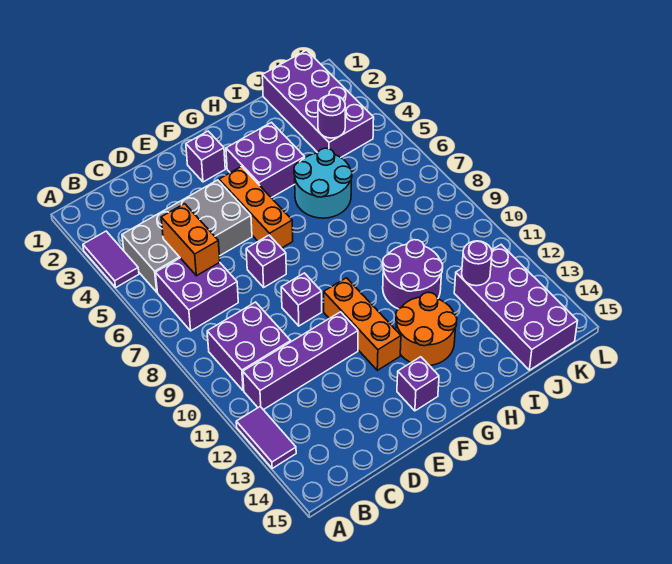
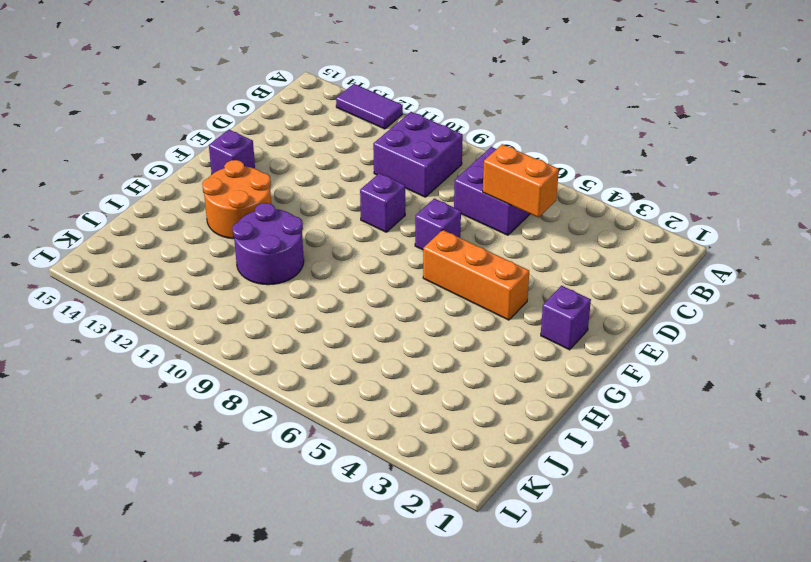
none -> purple tile A3:A4 level 1
none -> grey brick B4:E5 level 1
none -> purple brick B11:E11 level 1

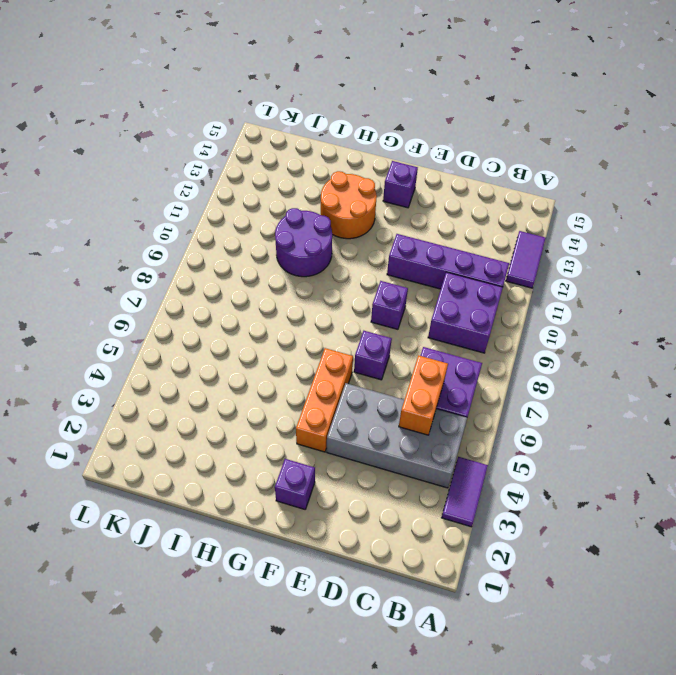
none -> orange brick F10:F12 level 1
none -> purple brick G3:H4 level 1
none -> cyan round brick H5:I6 level 1

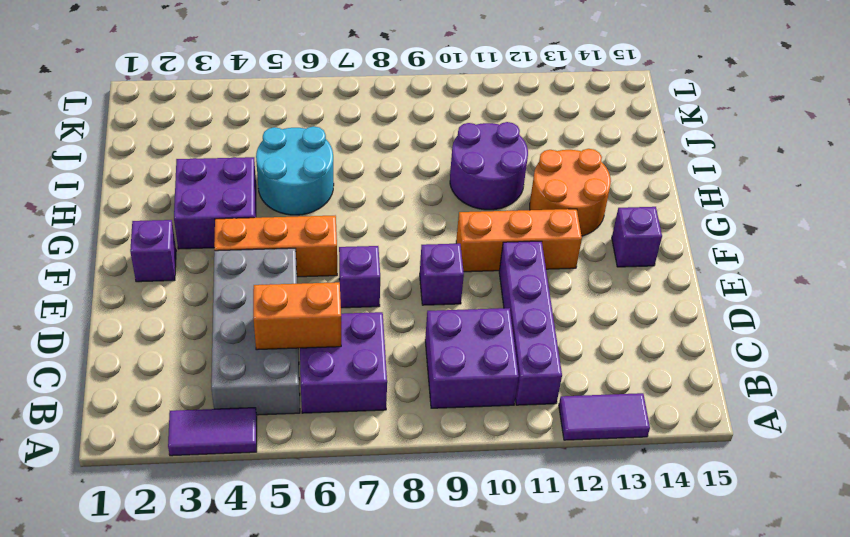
none -> purple brick J1:K4 level 1
none -> purple brick J12:K15 level 1
none -> purple round brick J4 level 2

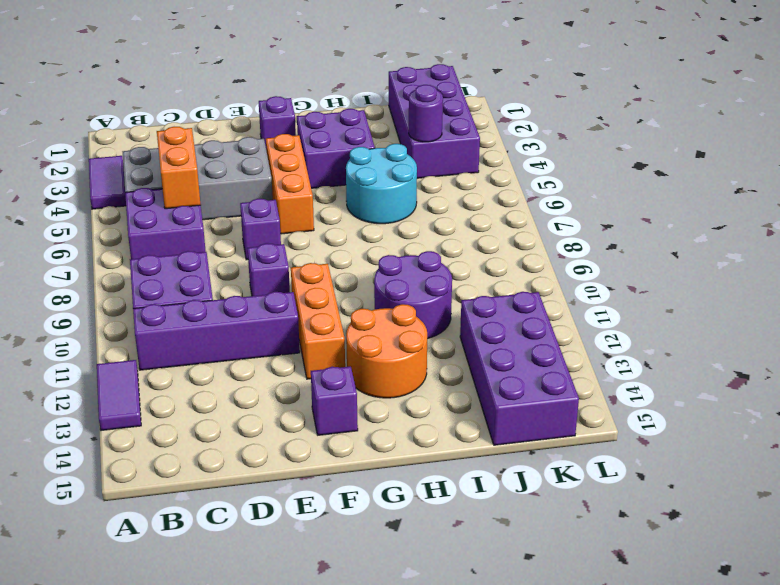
none -> purple round brick J12 level 2

